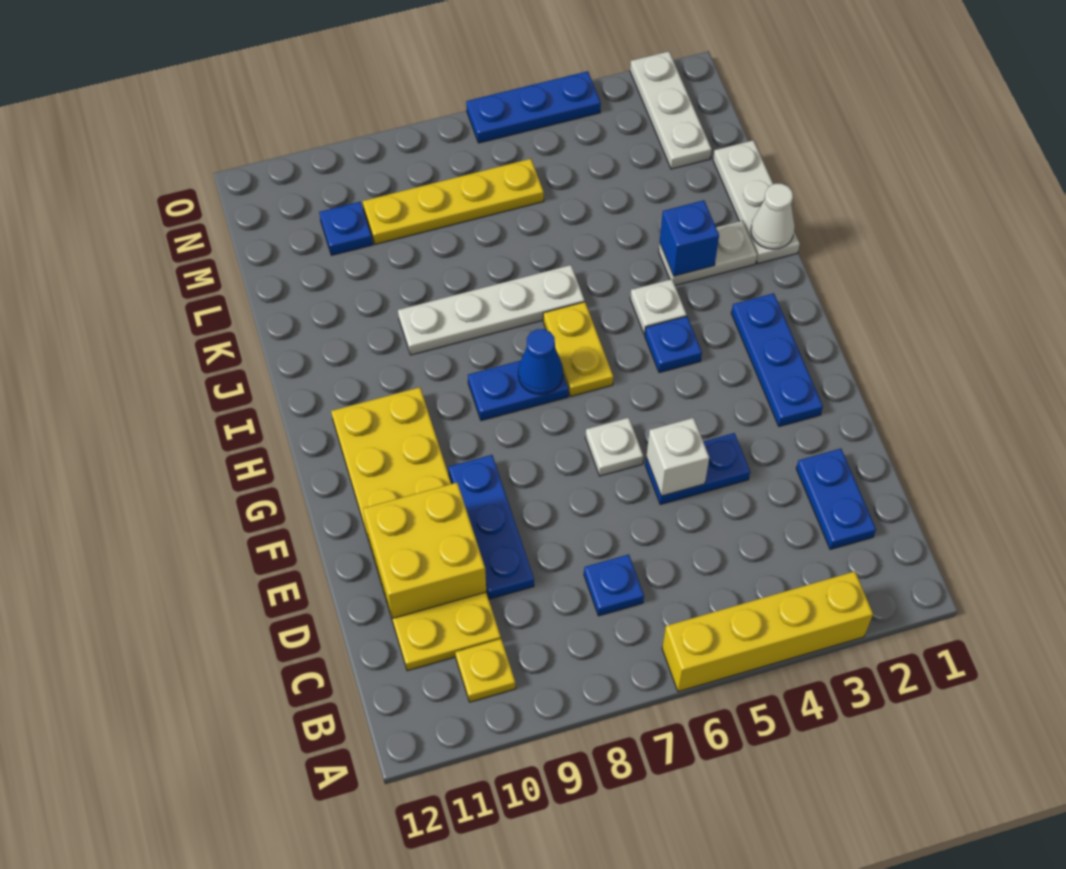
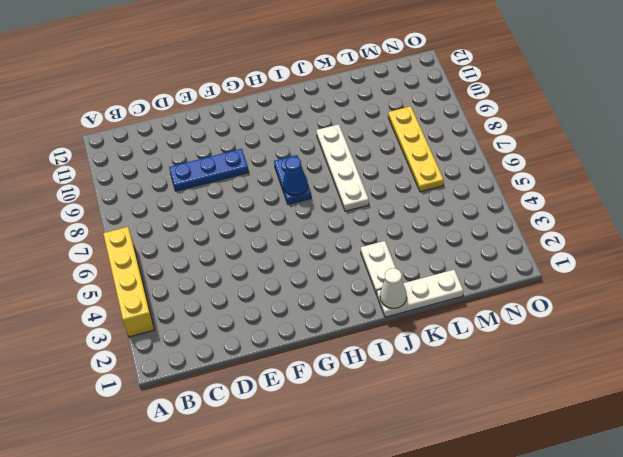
none -> yellow plate B10 level 1
none -> blue plate C2:D2 level 1
none -> blue plate C7 level 1

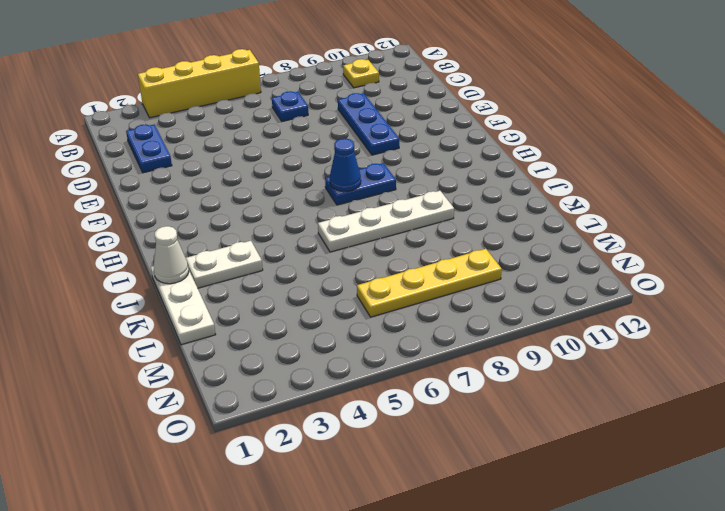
none -> yellow plate C10:H11 level 1
none -> blue plate E4:E5 level 1
none -> blue plate F2:H2 level 1

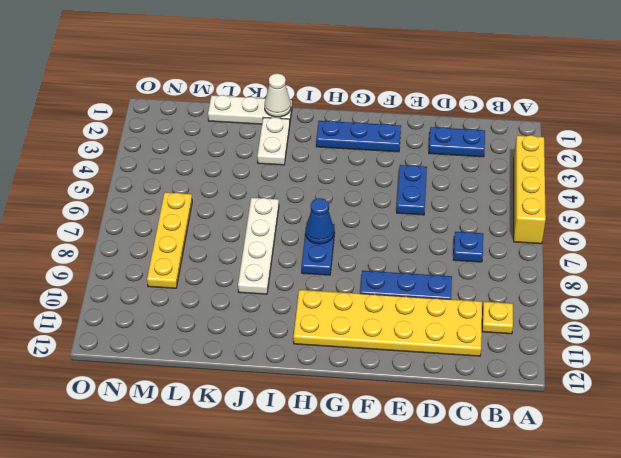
none -> white plate F6 level 1
none -> blue plate H4 level 1
none -> yellow plate H6:I6 level 1

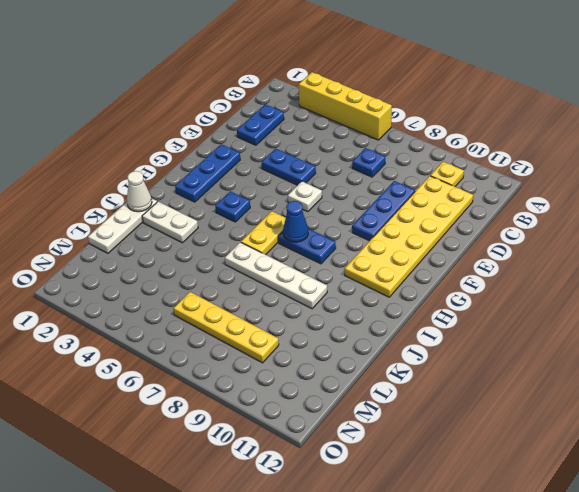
none -> white plate I4 level 1
none -> white plate M2:O2 level 1
none -> blue plate M10 level 1

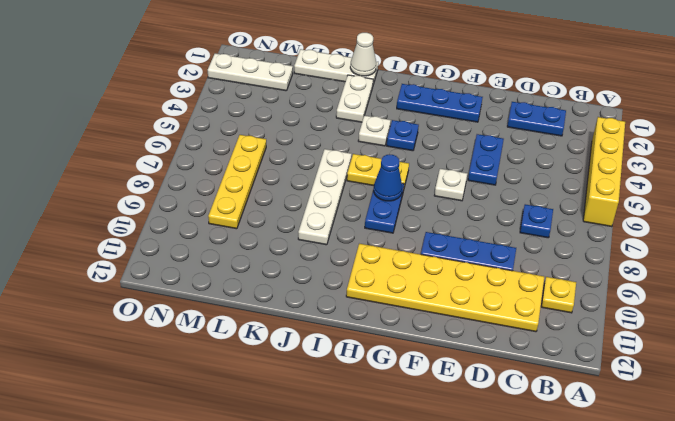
none -> blue plate M10 level 1
none -> blue plate O4:O6 level 1
none -> yellow brick D10:E11 level 2

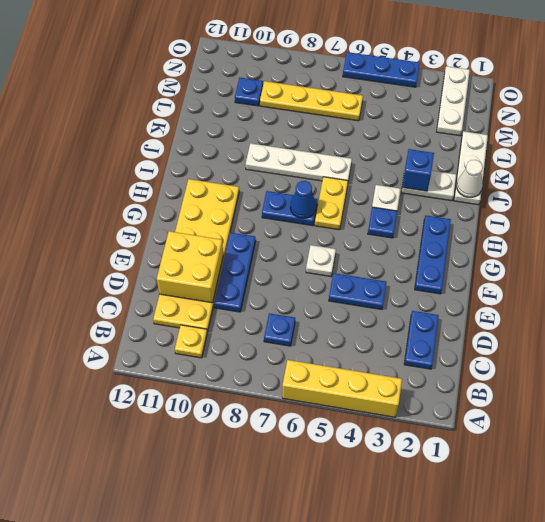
none -> white brick E5 level 2

